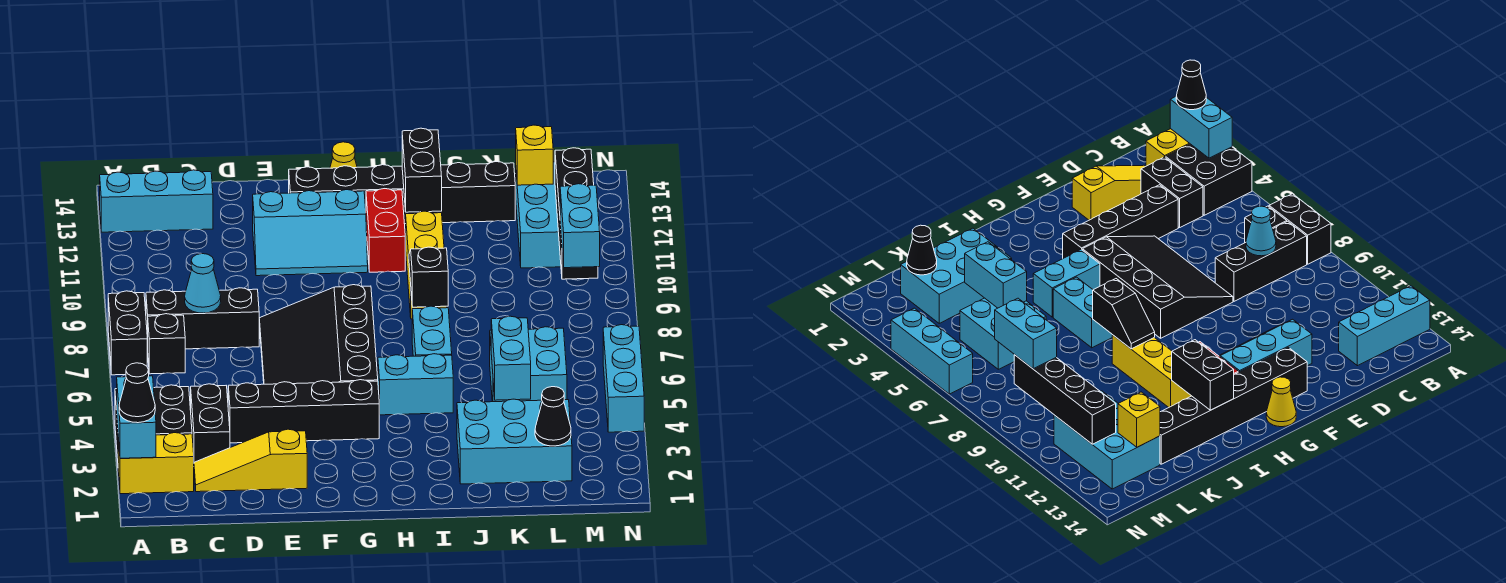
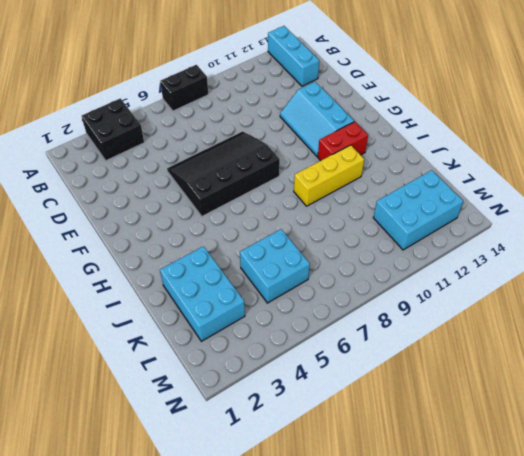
none -> yellow brick A2:B2 level 1
none -> black brick B7 level 1
none -> black brick B8:D8 level 1
none -> yellow slope C2:E2 level 1 top E

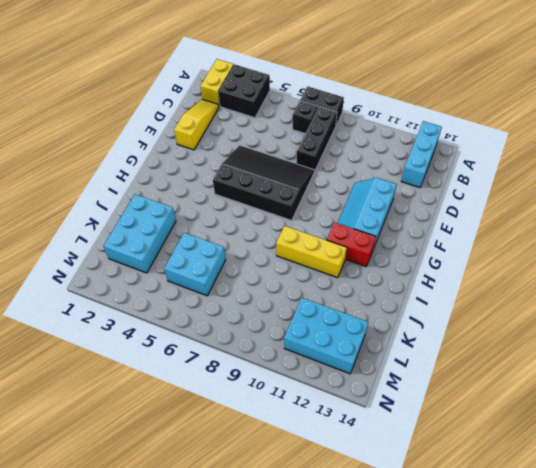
none -> black brick C3:C4 level 1
none -> black brick D4:G4 level 1
none -> black brick F13:K13 level 1
none -> yellow cone G14 level 1

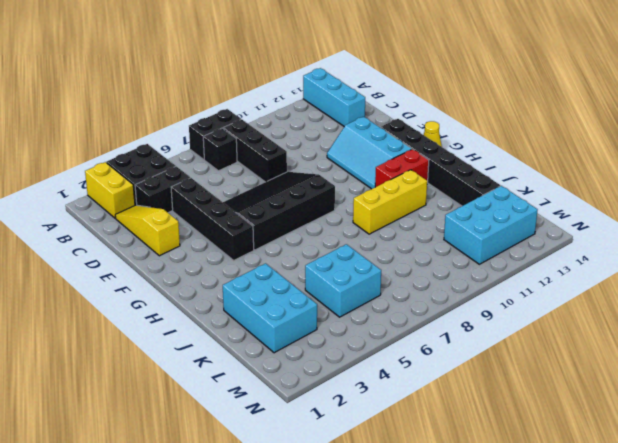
none -> cyan brick H5:I5 level 1
none -> cyan brick I6:I7 level 1
none -> cyan brick N4:N6 level 1
none -> cyan brick A2:A3 level 2

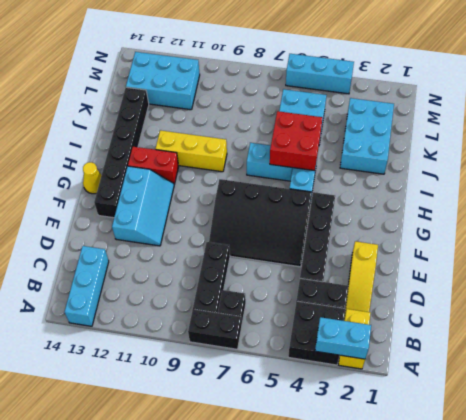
red brick I5:J6 level 2 -> none
none -> cyan cone C8 level 2
none -> black slope I8:I9 level 2 top 8
none -> black brick I12:I13 level 2
none -> cyan brick K4:K5 level 2

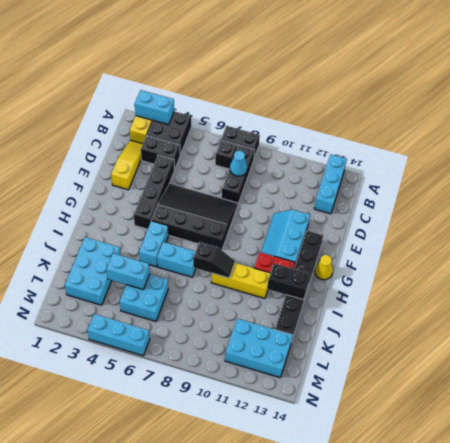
none -> black cone L2 level 2
none -> yellow brick L13 level 2
none -> black brick M9:M12 level 2
none -> black cone A2 level 3

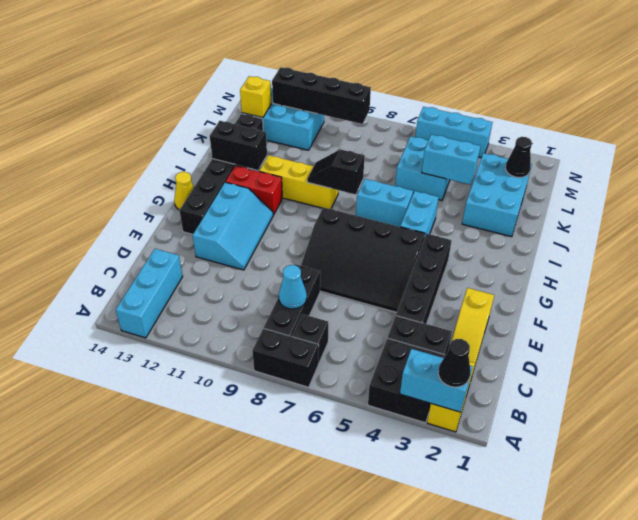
none -> cyan brick M8:M9 level 3

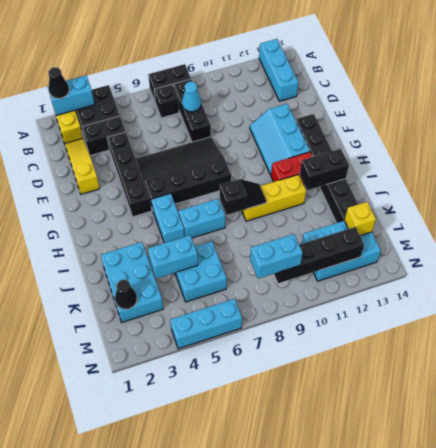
none -> yellow cone G14 level 1

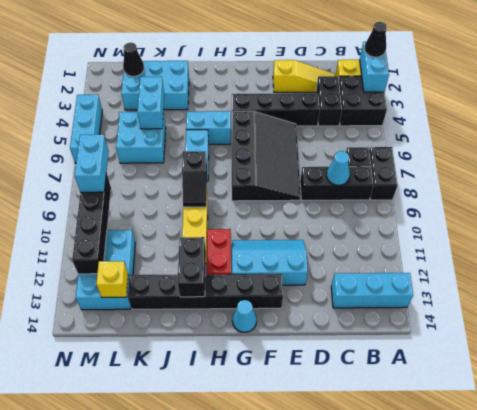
cyan cone G14 level 1 -> yellow cone G14 level 1

